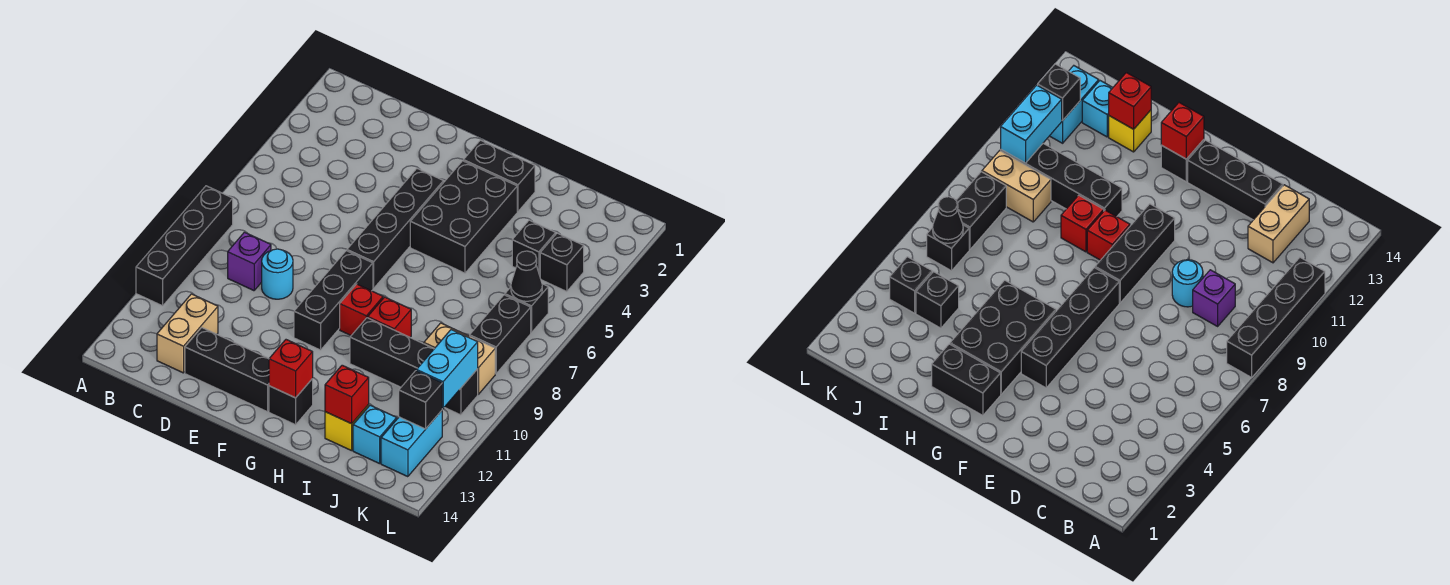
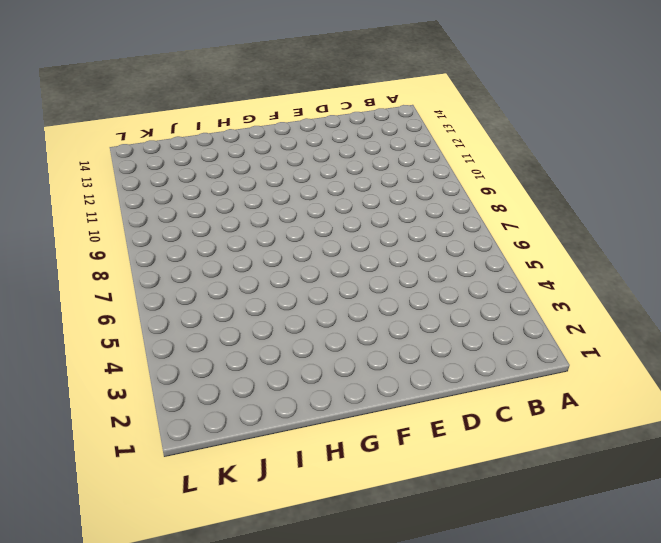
none -> black brick A8:A11 level 1
none -> purple brick C9 level 1
none -> tan brick C12:C13 level 1

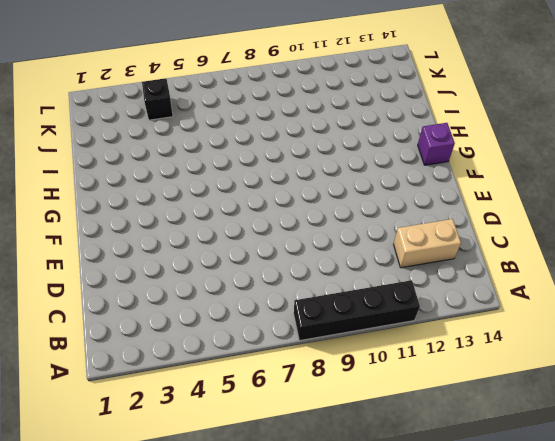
purple brick G14 level 1 -> purple brick C9 level 1
none -> cyan round brick D9 level 1
none -> black brick D13:F13 level 1
none -> black brick F4:F7 level 1

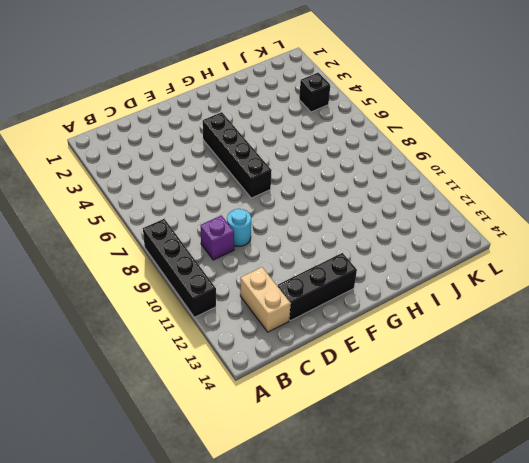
none -> black brick F8:F10 level 1
none -> black brick G2:H2 level 1
none -> black brick G3:H5 level 1

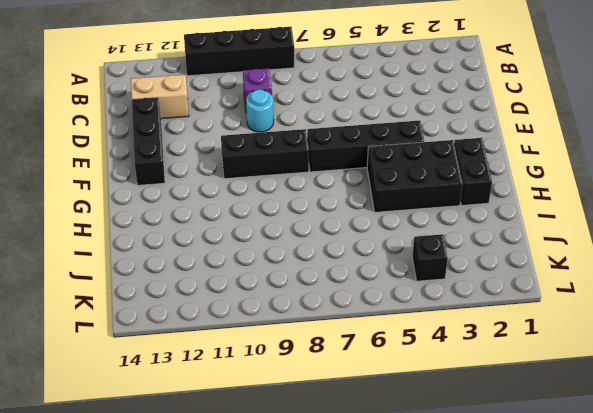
none -> red brick G9 level 1
none -> black brick G13 level 1
none -> red brick H9 level 1

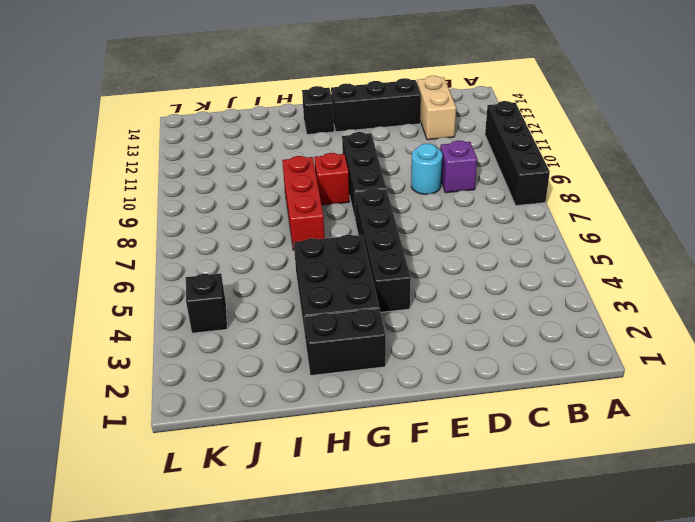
red brick H7:H9 level 1 -> red brick H9 level 1
none -> black brick H10:K10 level 1
none -> yellow brick I13 level 1
none -> black brick J4 level 1

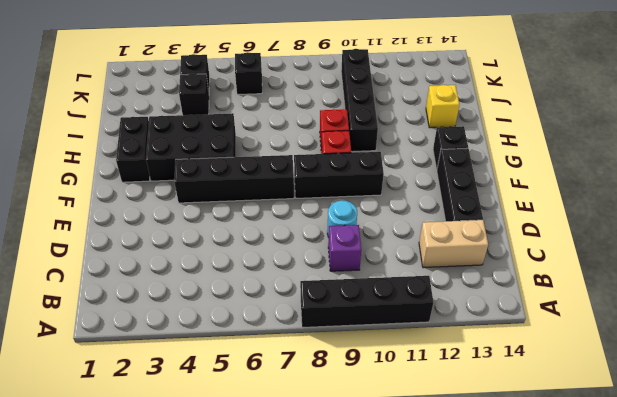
none -> tan brick J9:K9 level 1
none -> cyan brick J13 level 1
none -> black brick K7:K8 level 1

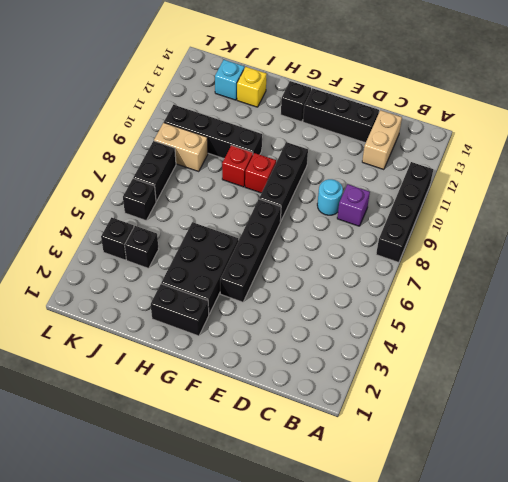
none -> cyan brick K12:K13 level 1
none -> red brick G13 level 2
none -> red brick I13 level 2

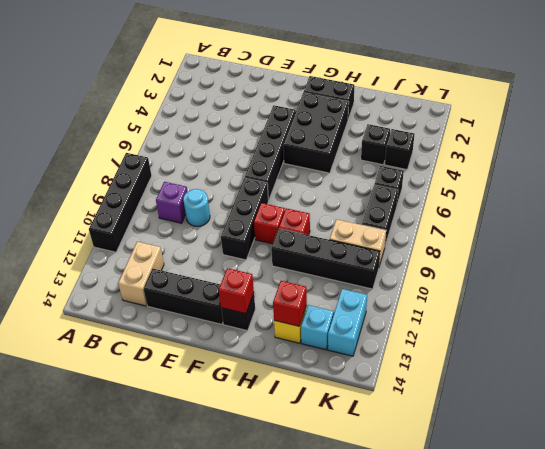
none -> black cone K6 level 2
none -> cyan brick K10:K11 level 2
none -> black brick K12 level 2

